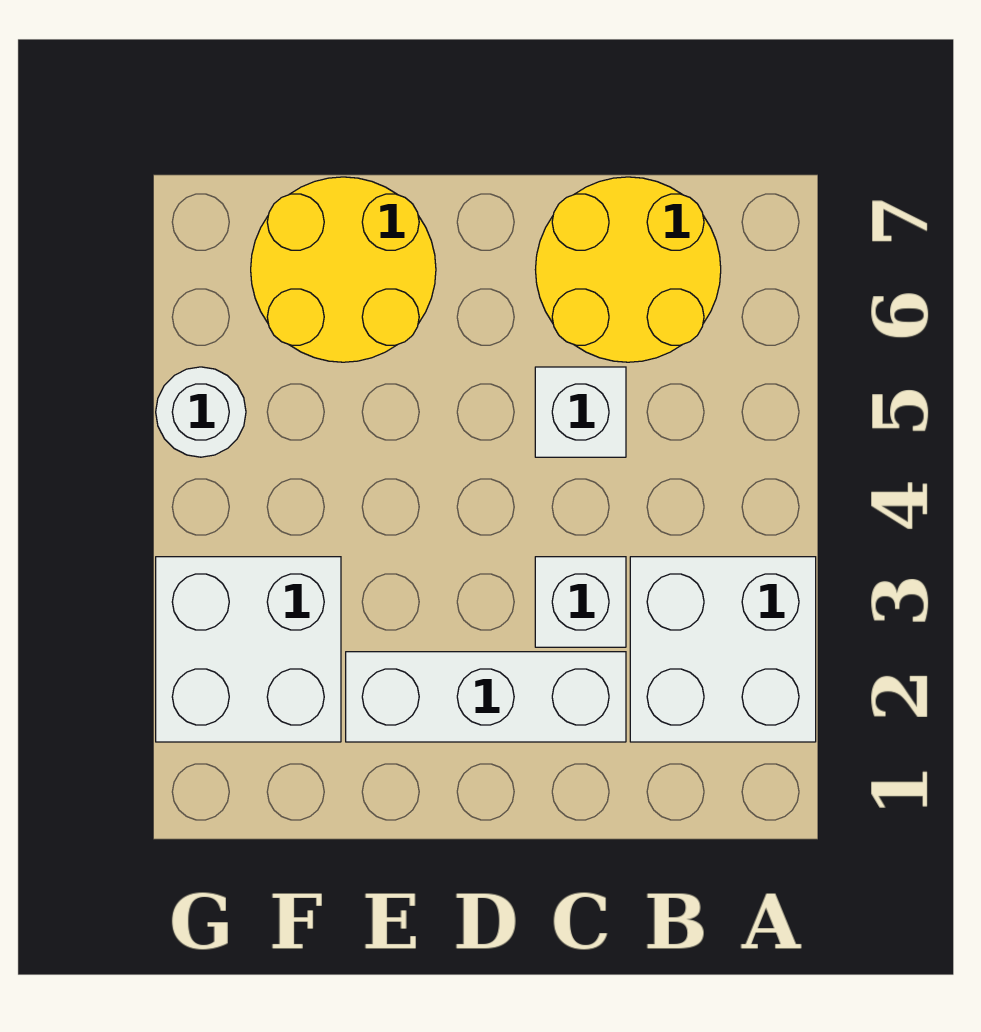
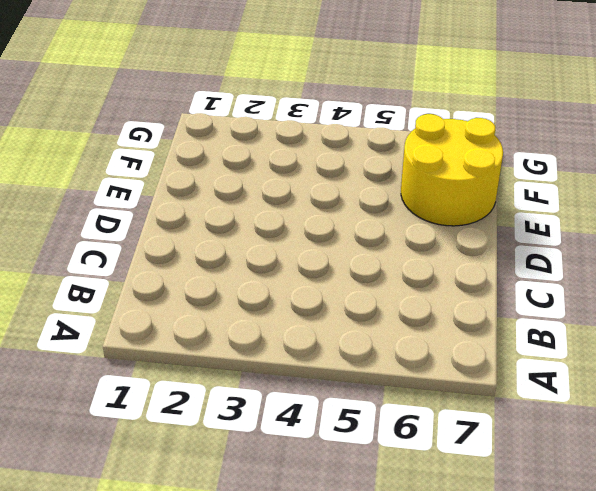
none -> white brick A2:B3 level 1
none -> yellow round brick B6:C7 level 1

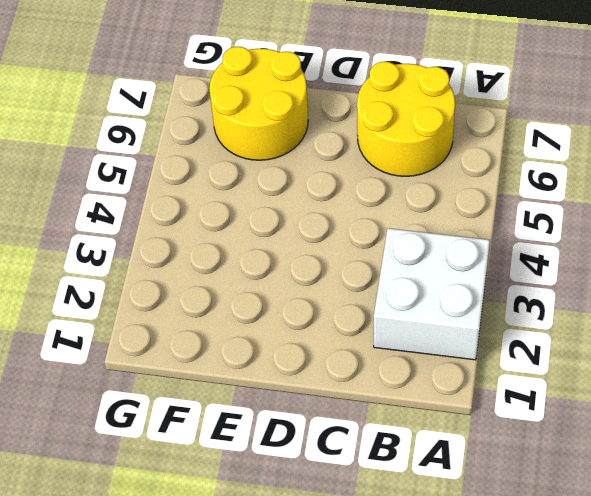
none -> white brick C2:E2 level 1
none -> white brick C3 level 1

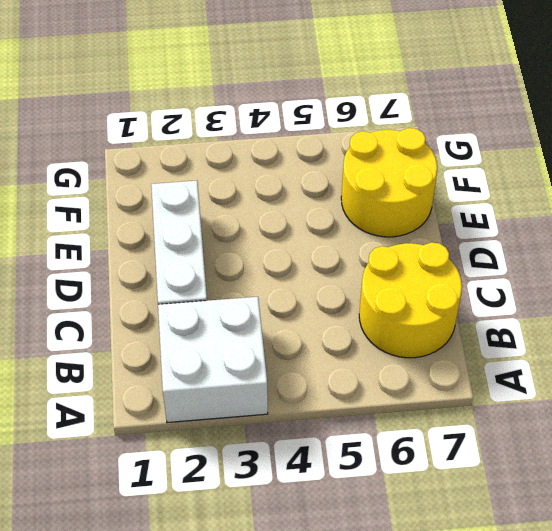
none -> white brick C3 level 1
none -> white brick C5 level 1

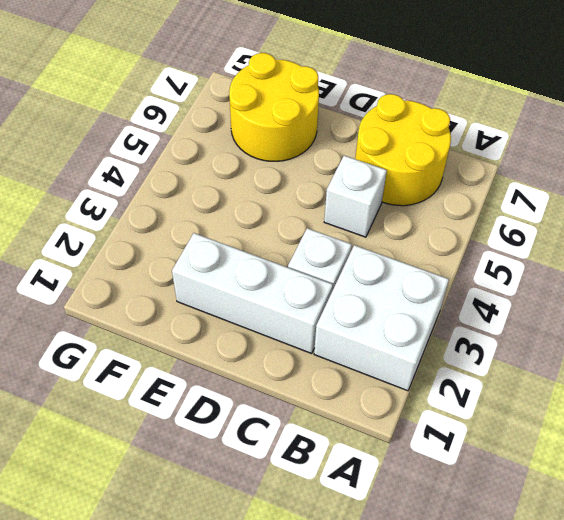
none -> white brick F2:G3 level 1
none -> white round brick G5 level 1

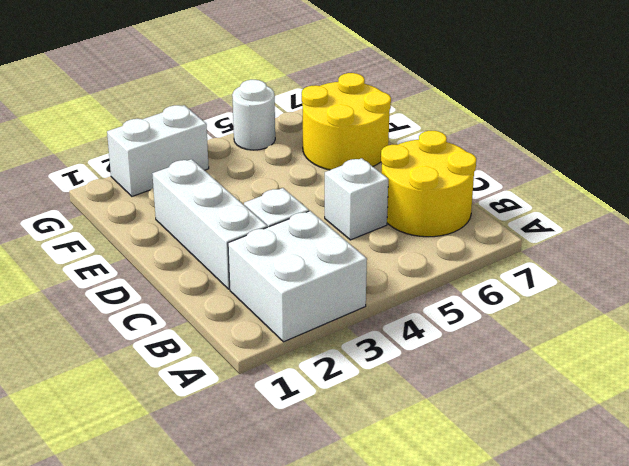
white brick G2:G3 level 1 -> white brick F2:G3 level 1

